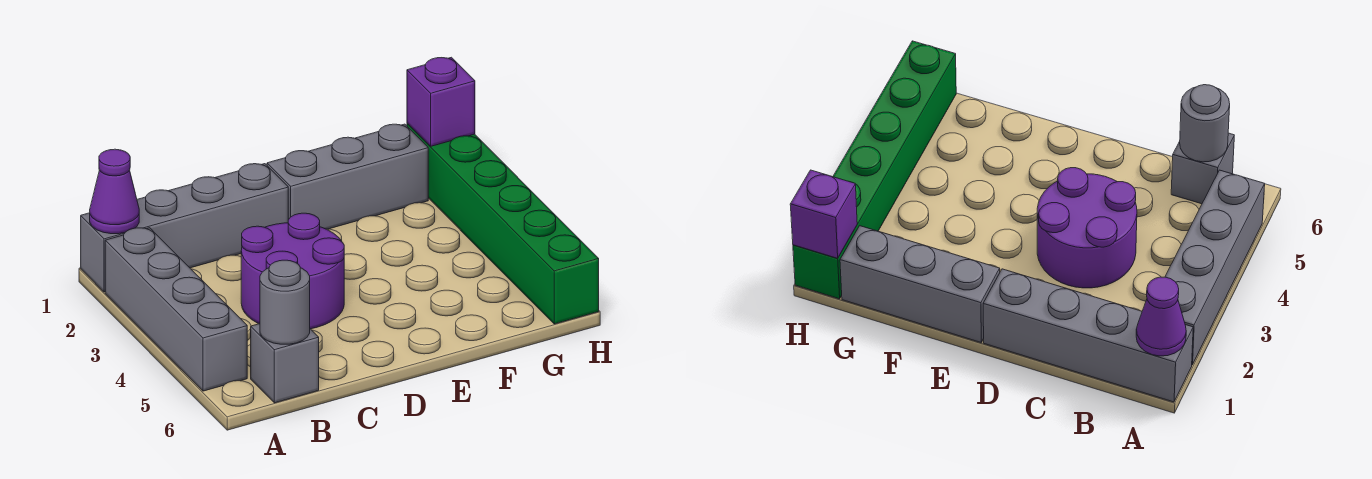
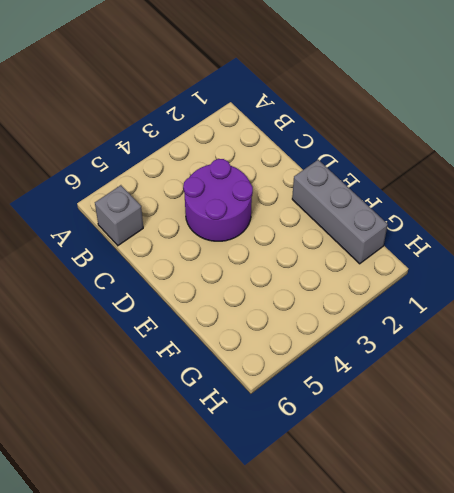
none -> grey brick A1:D1 level 1
none -> grey brick A2:A5 level 1

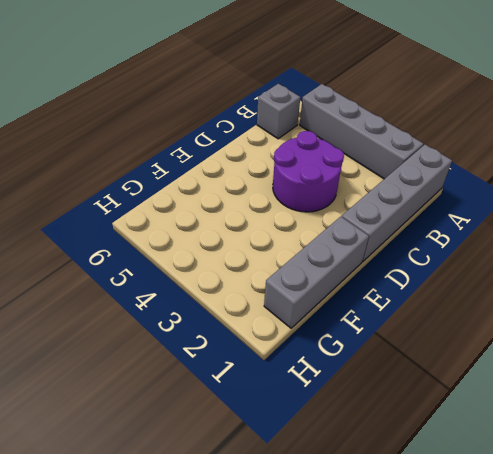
none -> green brick H1:H6 level 1
none -> purple cone A1 level 2

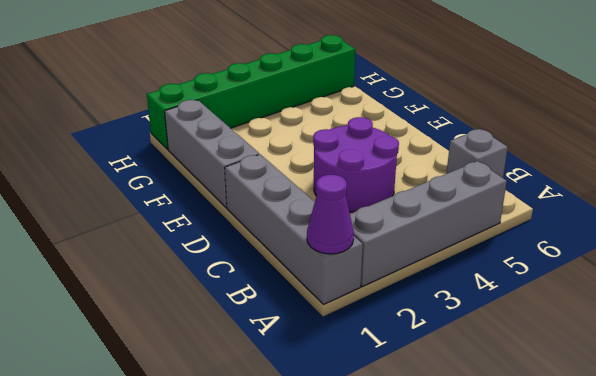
none -> grey round brick B6 level 2
none -> purple brick H1 level 2

